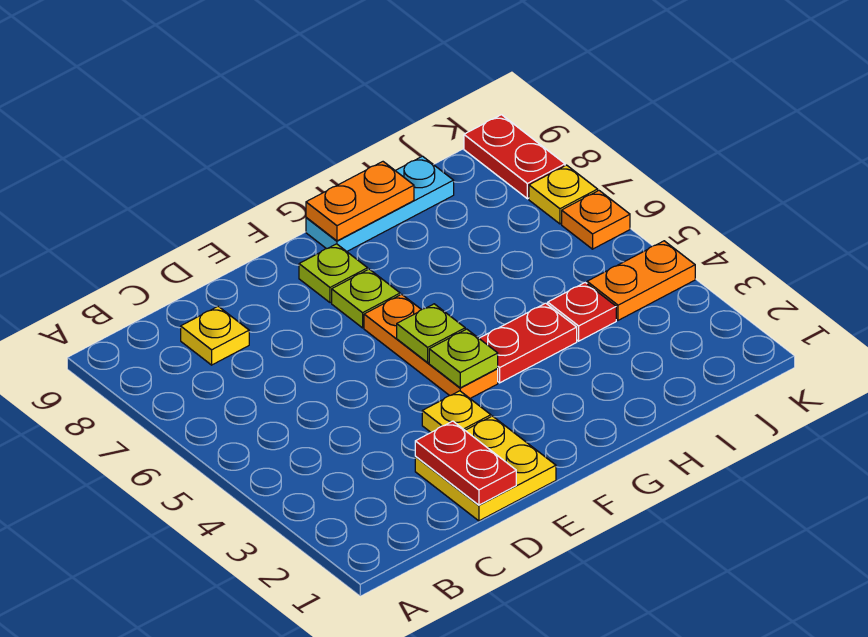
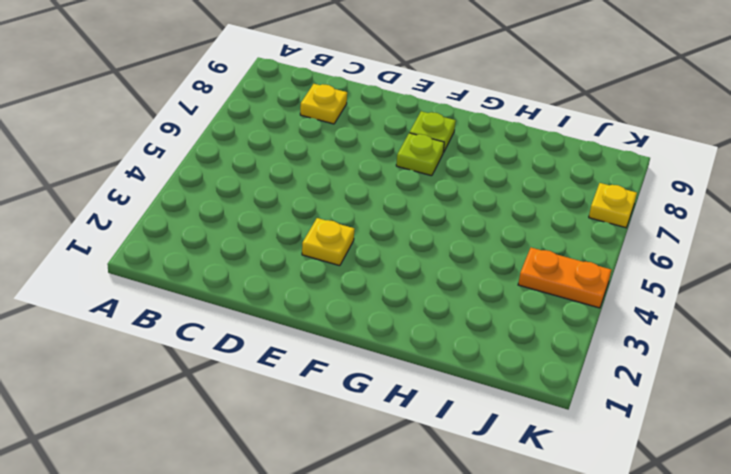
none -> yellow plate D1:E2 level 1
none -> orange plate F4:F6 level 1
none -> red plate G4:H4 level 1

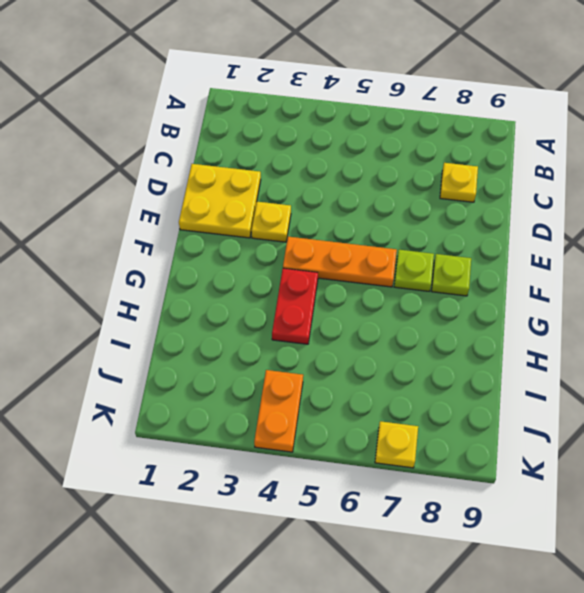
none -> cyan plate G9:I9 level 1
none -> red plate I4 level 1
none -> orange plate K6 level 1

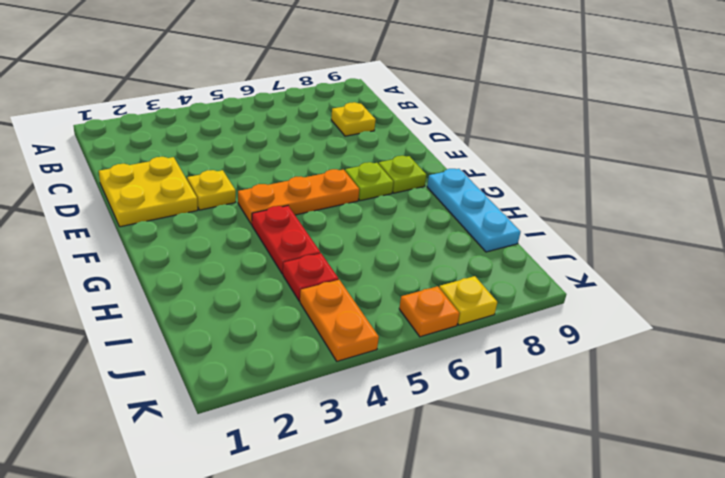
none -> red plate K8:K9 level 1
none -> red plate D1:D2 level 2
none -> lime plate F4 level 2

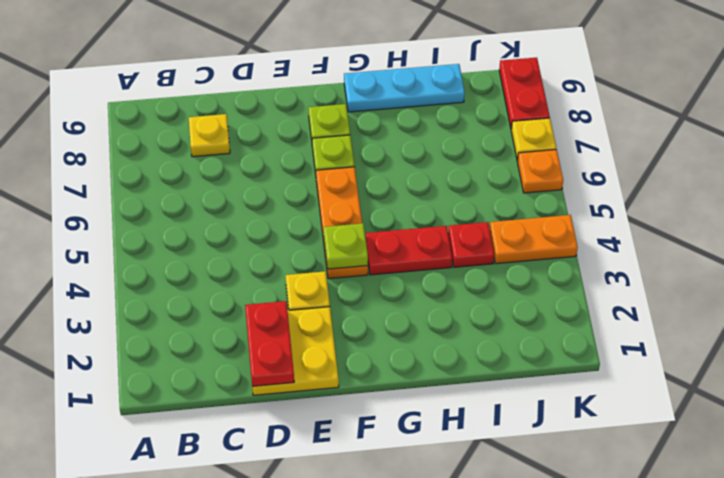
none -> lime plate F5 level 2
none -> orange plate G9:H9 level 2

